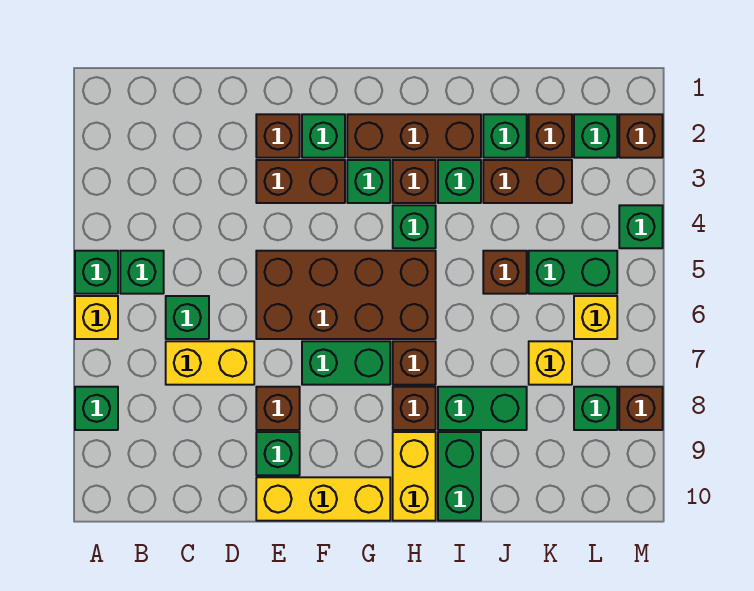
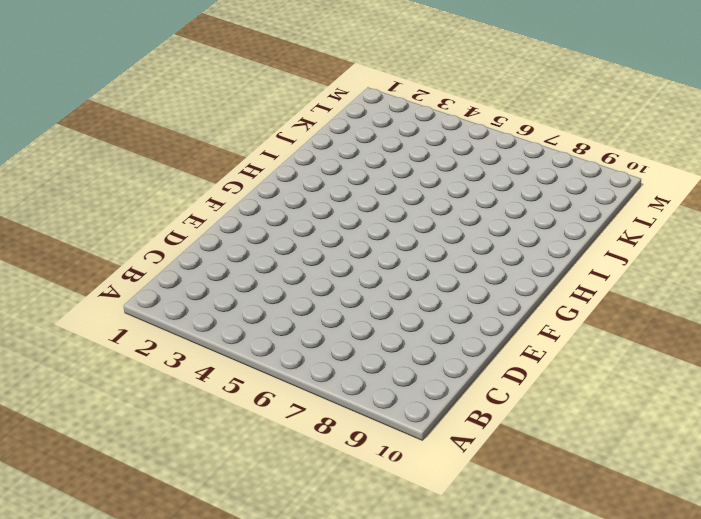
none -> green brick A5 level 1
none -> yellow brick A6 level 1
none -> green brick A8 level 1
none -> green brick B5 level 1

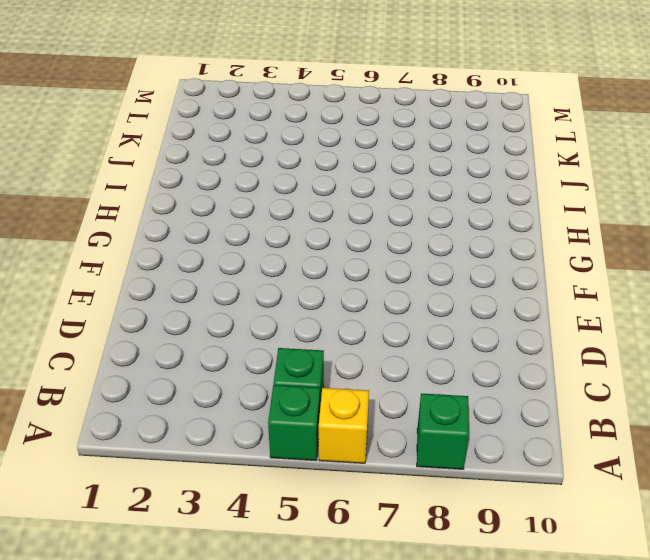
none -> green brick C6 level 1
none -> yellow brick C7:D7 level 1
none -> brown brick E2 level 1
none -> brown brick E3:F3 level 1

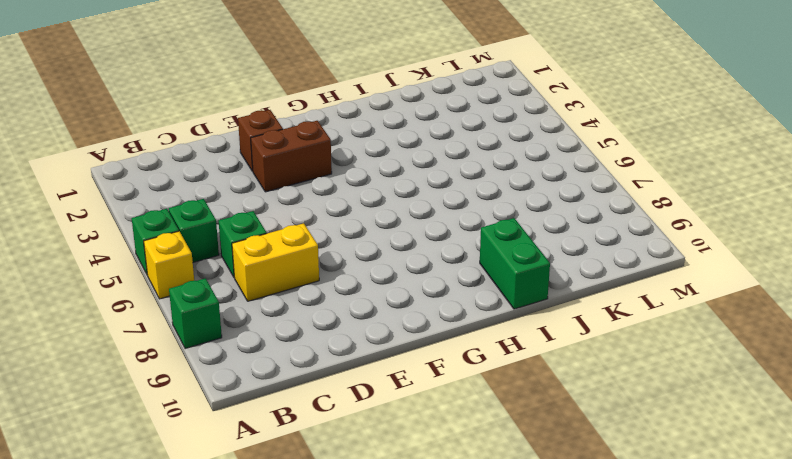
none -> brown brick E5:H6 level 1
none -> brown brick E8 level 1
none -> green brick E9 level 1
none -> yellow brick E10:G10 level 1

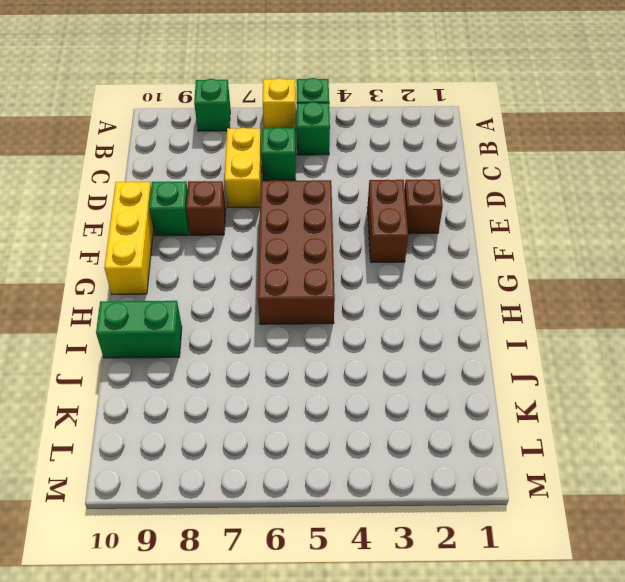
none -> green brick F2 level 1
none -> green brick F7:G7 level 1
none -> brown brick G2:I2 level 1
none -> green brick G3 level 1

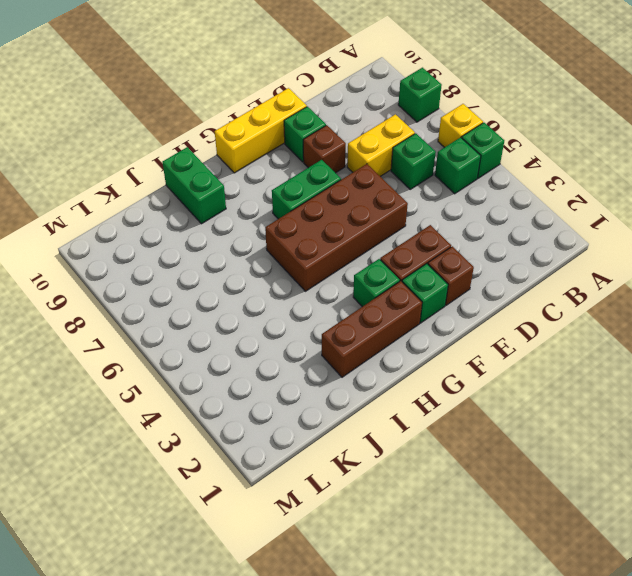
none -> brown brick H3 level 1
none -> green brick H4 level 1
none -> brown brick H7 level 1
none -> brown brick H8 level 1

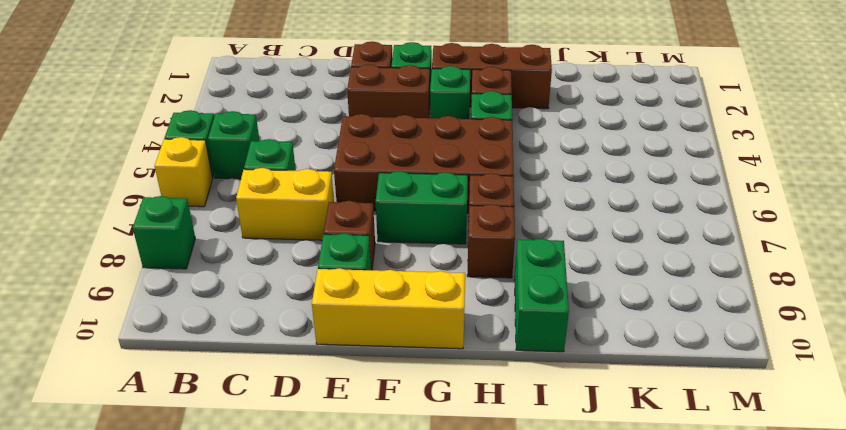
none -> yellow brick H9:H10 level 1
none -> green brick I3 level 1
none -> green brick I8:J8 level 1
none -> green brick J2 level 1

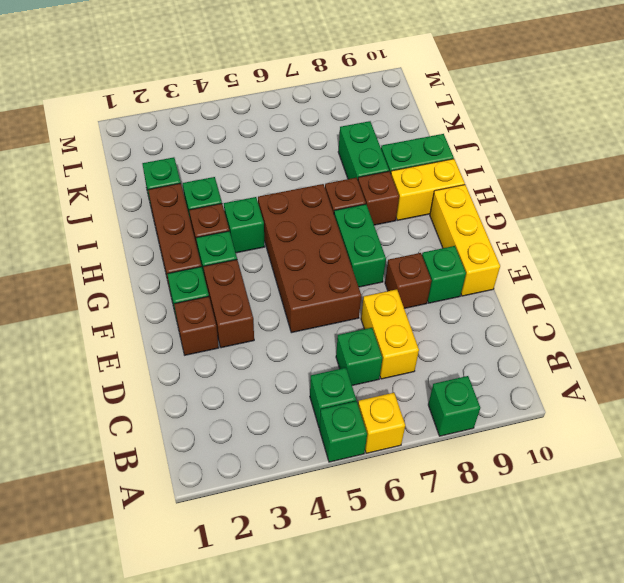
none -> brown brick J3:K3 level 1
none -> brown brick J5 level 1
none -> brown brick K2 level 1
none -> green brick K5:L5 level 1

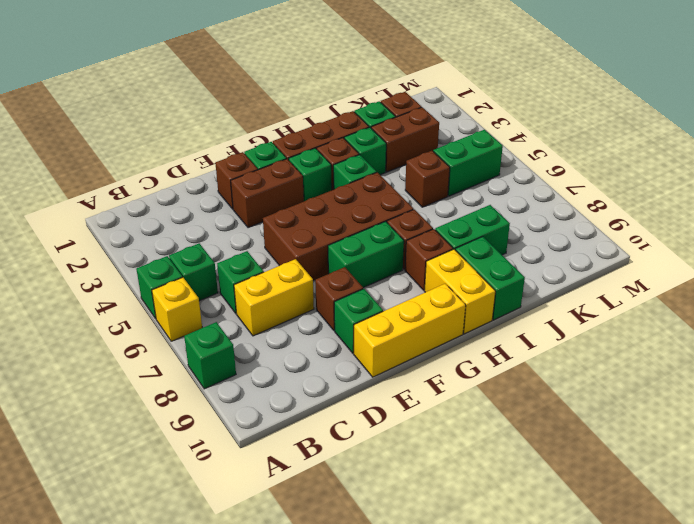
none -> yellow brick K7 level 1
none -> green brick L2 level 1
none -> yellow brick L6 level 1
none -> green brick L8 level 1

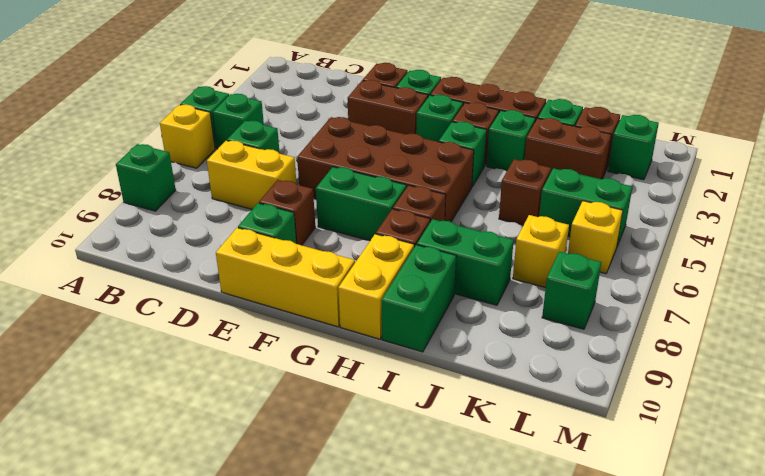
none -> brown brick M2 level 1
none -> green brick M4 level 1
none -> brown brick M8 level 1

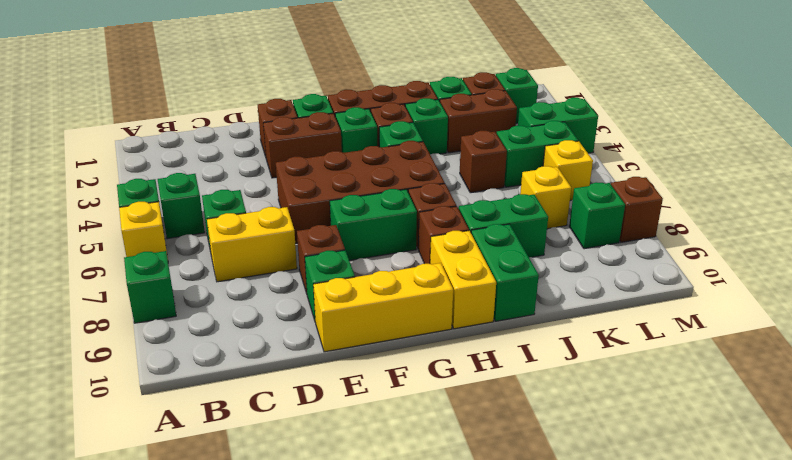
green brick L4:M4 level 1 -> green brick M4 level 1
none -> brown brick M2 level 1

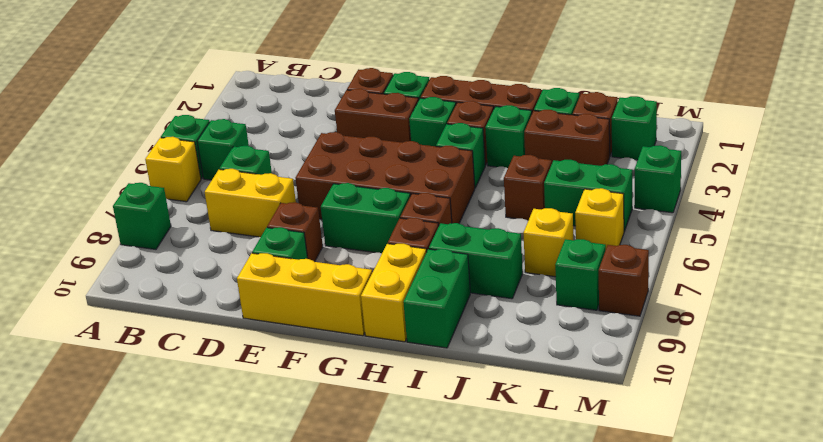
none -> brown brick M2 level 1

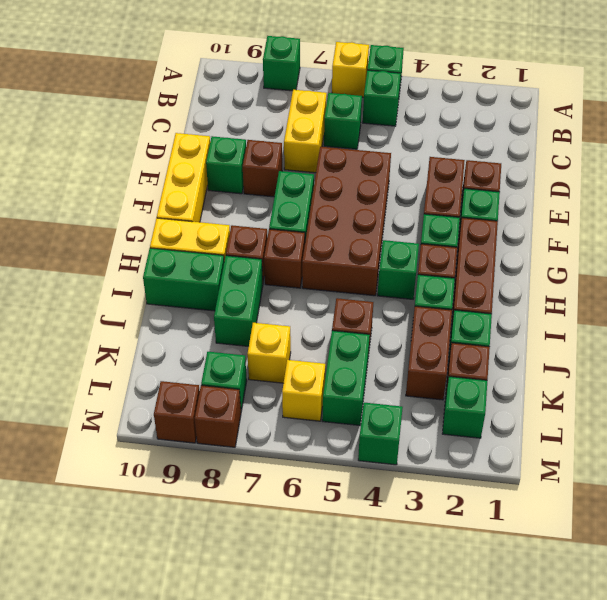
brown brick M9 level 1 -> brown brick M2 level 1

